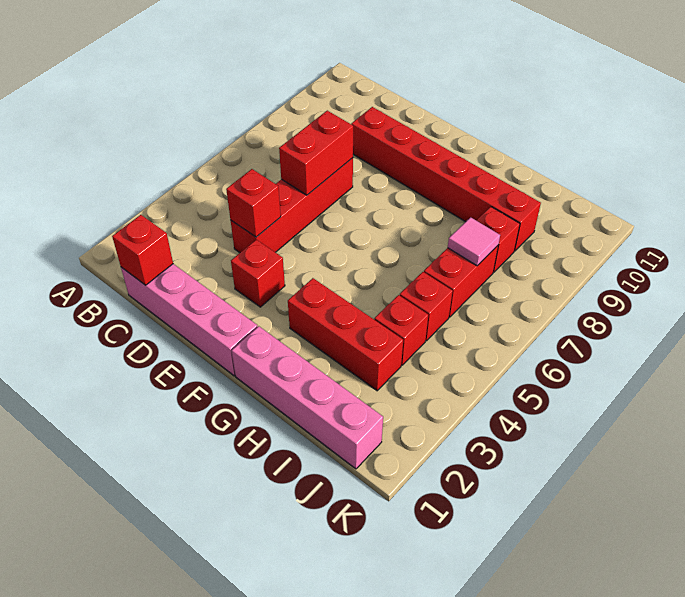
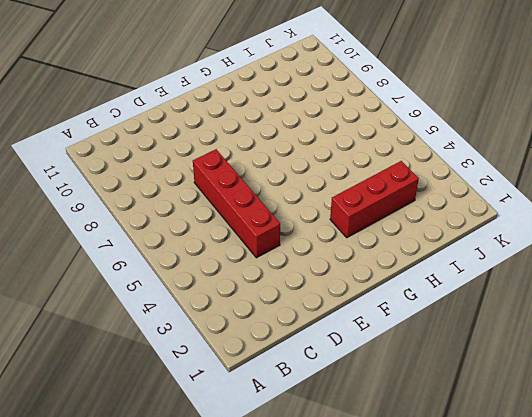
none -> pink brick C1:F1 level 1
none -> red brick D9:I9 level 1
none -> red brick E3 level 1

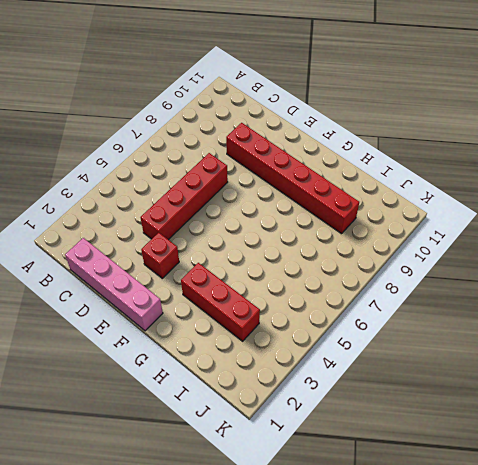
none -> pink brick G1:J1 level 1
none -> red brick I4 level 1
none -> red brick I5 level 1

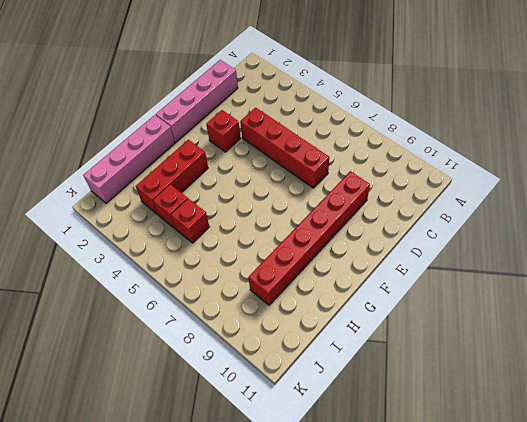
none -> red brick I6:I7 level 1
none -> red brick I8 level 1
none -> red brick C1 level 2

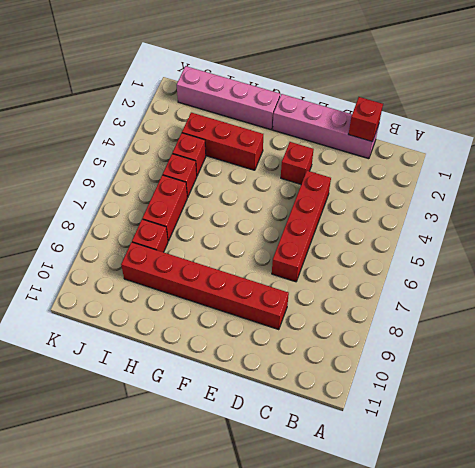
none -> red brick D4 level 2
none -> red brick D6:D7 level 2
none -> pink tile I7 level 2

